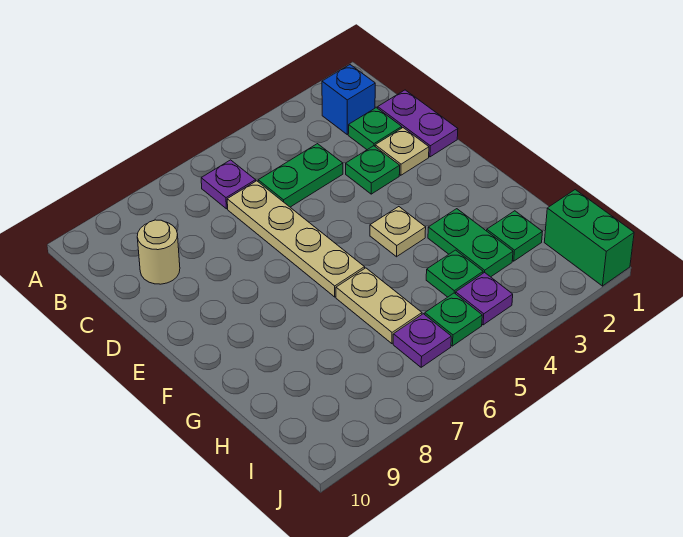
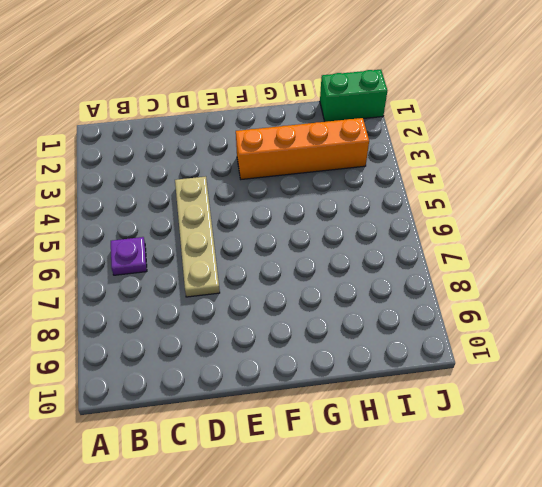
tan plate D4:D7 level 1 -> tan plate C6:F6 level 1
orange brick F3:I3 level 1 -> green plate G3:H3 level 1
none -> blue brick B2 level 1
none -> purple plate C1:D1 level 1
none -> green plate C2 level 1

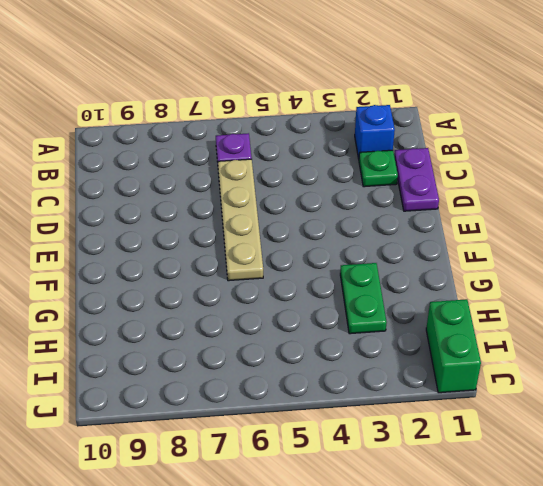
none -> green plate C4:C5 level 1
none -> tan round brick C9 level 1
none -> tan plate D2 level 1

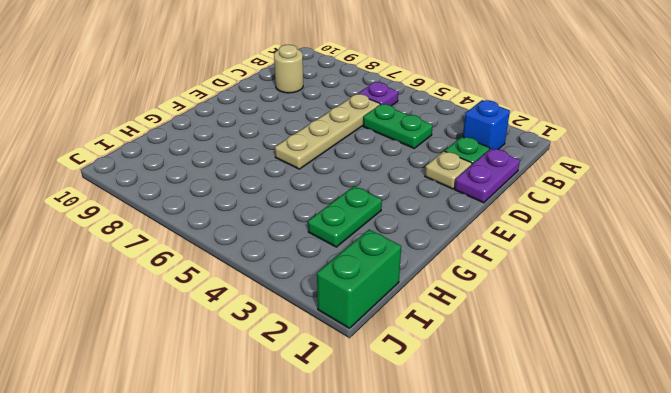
none -> green plate D3 level 1
none -> tan plate F4 level 1
none -> tan plate G6:H6 level 1

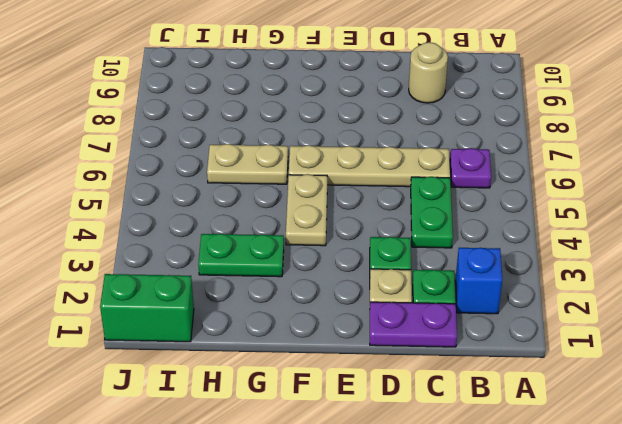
tan plate F4:F5 level 1 -> tan plate F4 level 1
none -> green plate H2 level 1
none -> green plate H4 level 1
none -> purple plate I4 level 1

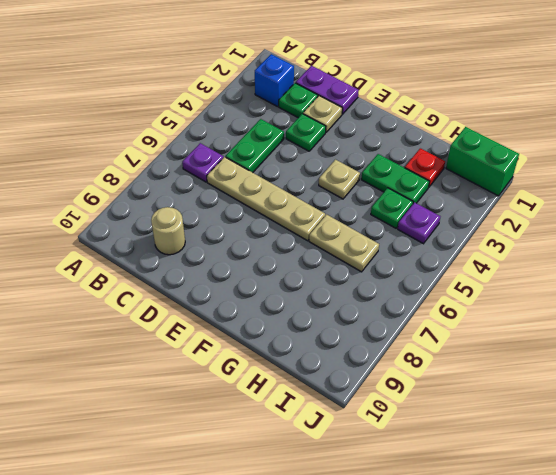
red plate H2 level 1 -> green plate H2 level 1
none -> green plate I5 level 1
none -> purple plate I6 level 1

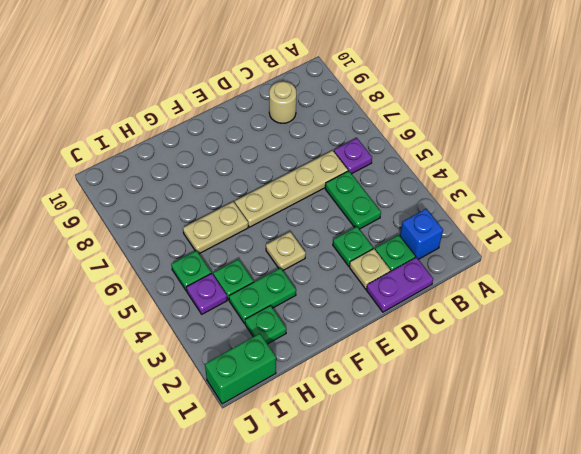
none -> purple plate I6 level 1

